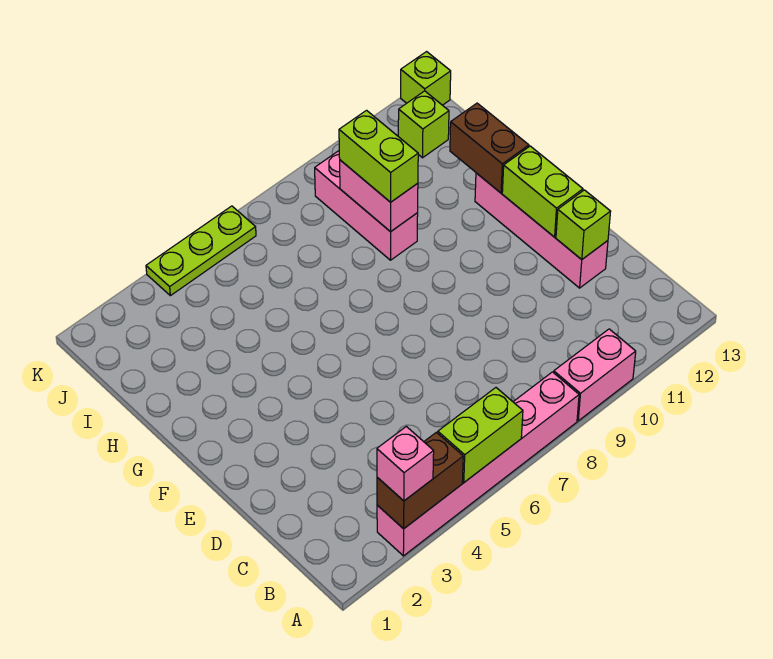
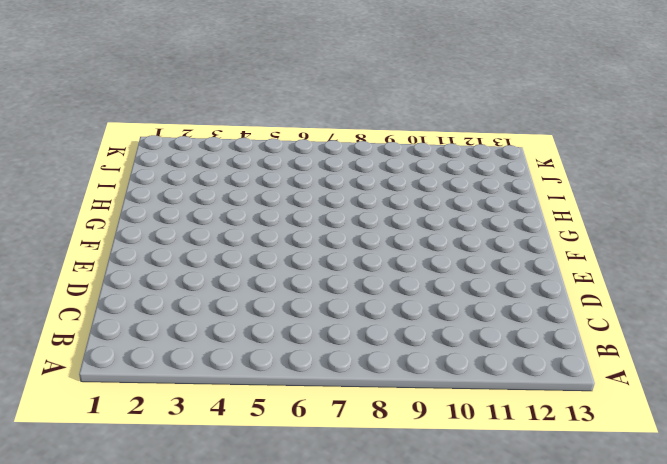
none -> pink brick A3:A8 level 1
none -> pink brick A9:A10 level 1
none -> pink brick D12:G12 level 1

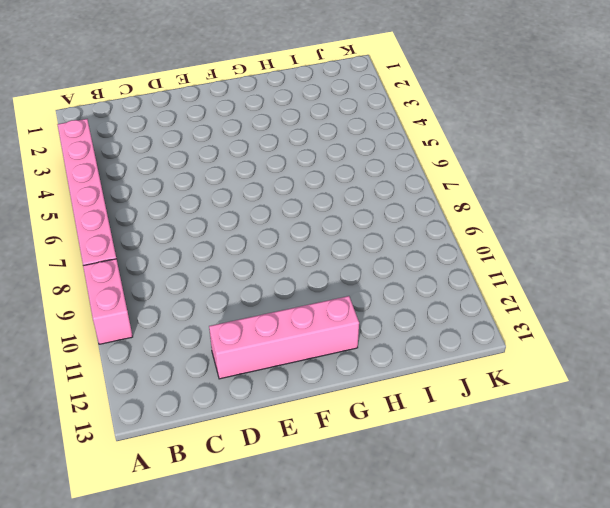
none -> pink brick H9:J9 level 1
none -> lime brick J12 level 1
none -> lime plate K4:K6 level 1

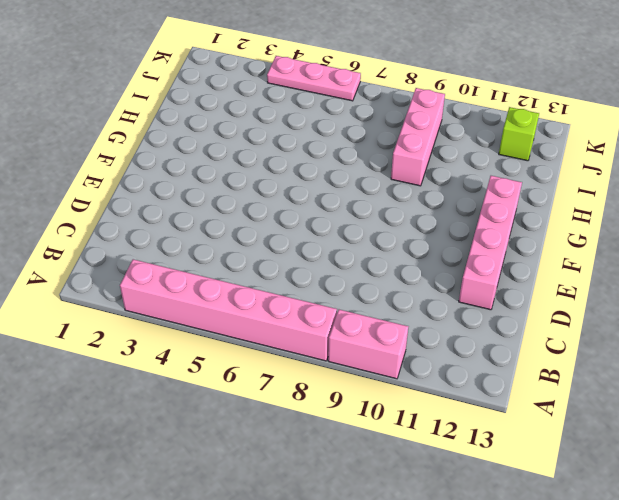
pink plate K4:K6 level 1 -> lime plate K4:K6 level 1
none -> lime brick K13 level 1
none -> brown brick A3:A4 level 2
none -> lime brick A5:A6 level 2

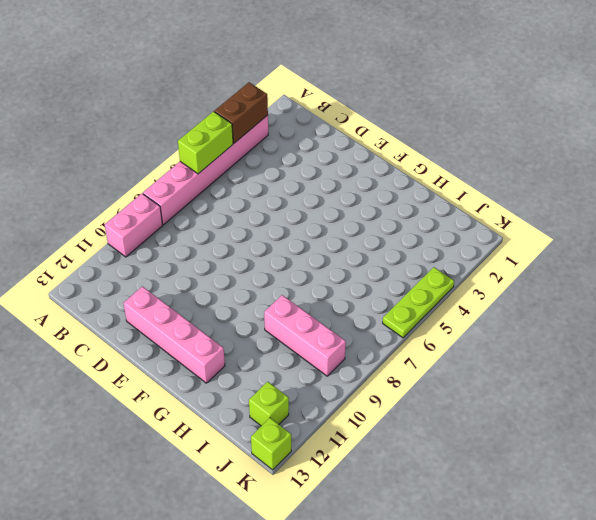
none -> lime brick D12 level 2
none -> lime brick E12:F12 level 2
none -> brown brick G12:H12 level 2

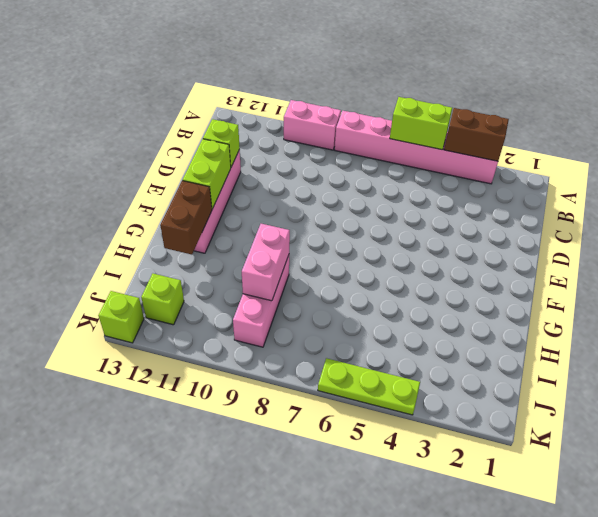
none -> pink brick A3 level 3
none -> lime brick H9:I9 level 3

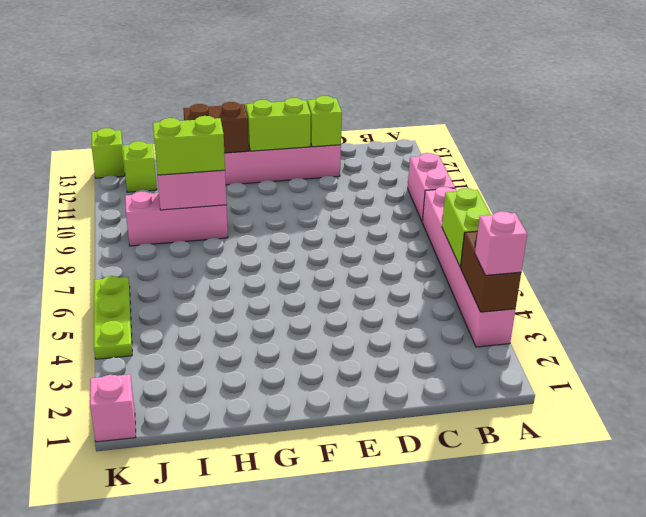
pink brick K1 level 1 -> none

